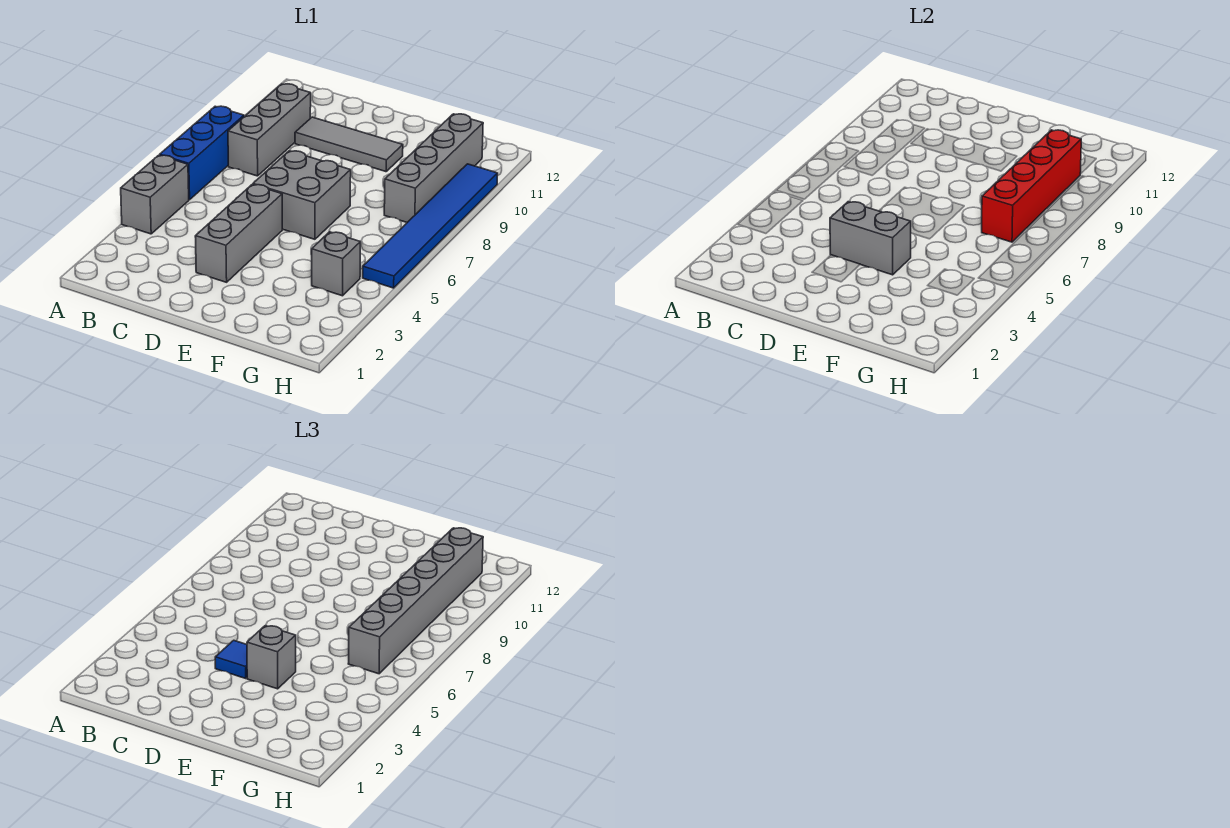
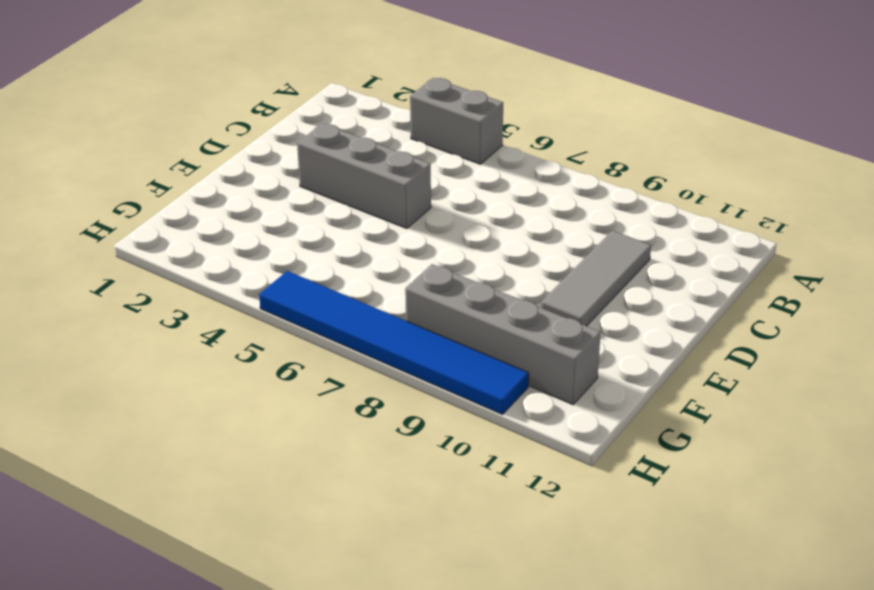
none -> blue brick A6:A8 level 1
none -> grey brick B8:B10 level 1
none -> grey brick D6:E7 level 1

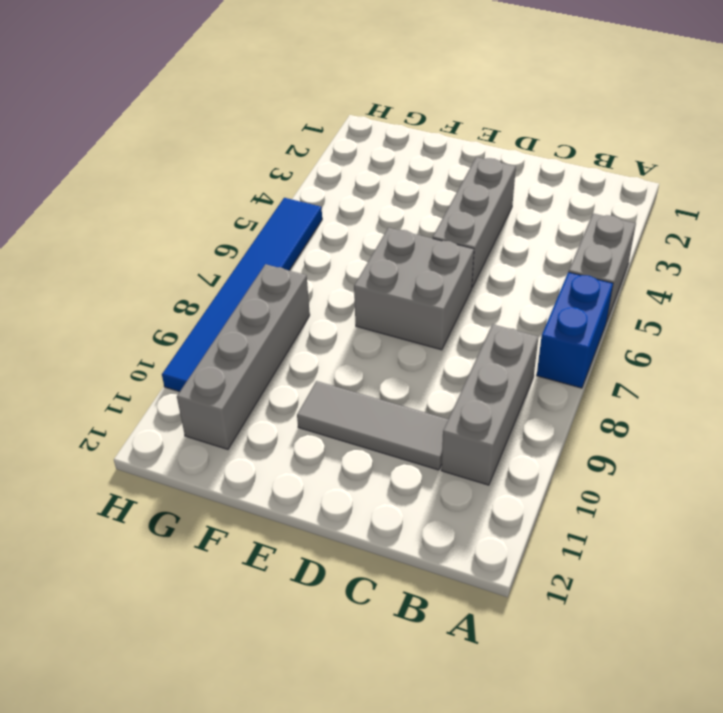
blue brick A6:A7 level 1 -> blue brick A6:A8 level 1
none -> grey brick G4 level 1
none -> grey brick D4:E4 level 2
none -> red brick G7:G10 level 2

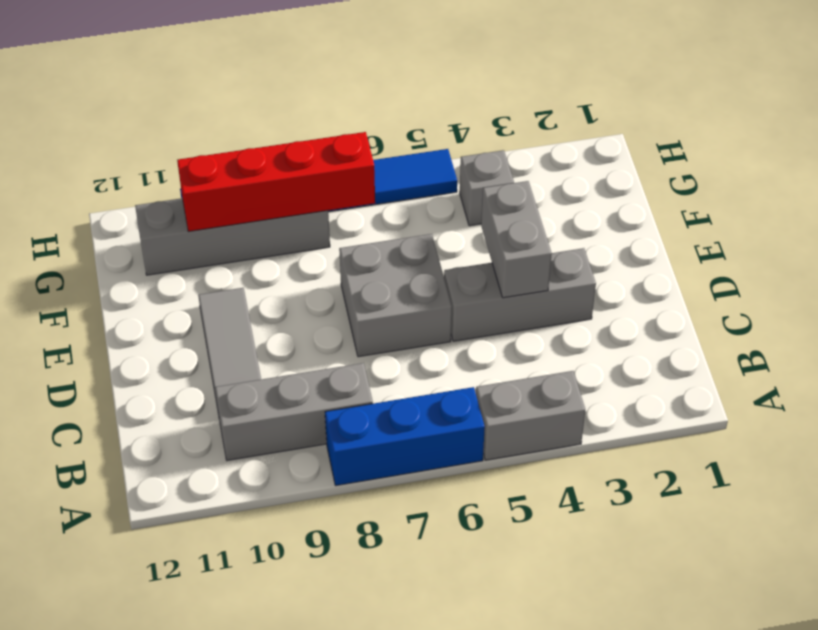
none -> blue tile D4 level 3
none -> grey brick E4 level 3
none -> grey brick G6:G11 level 3

